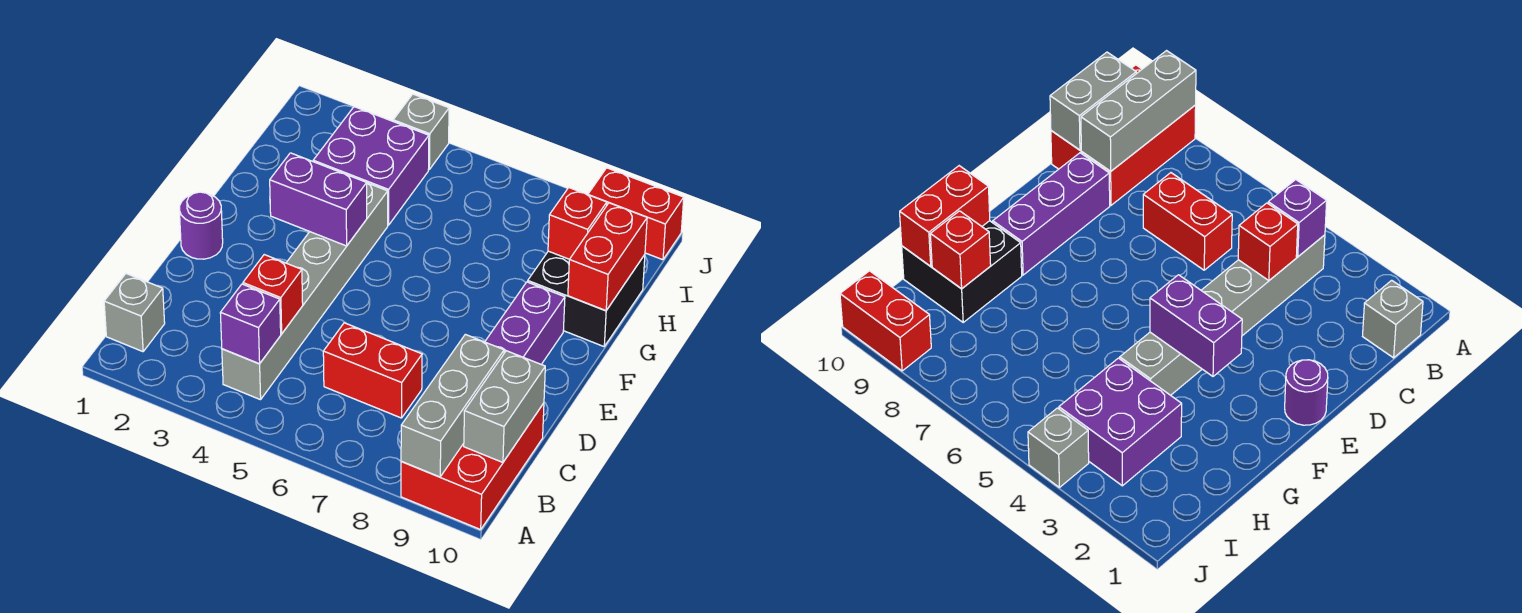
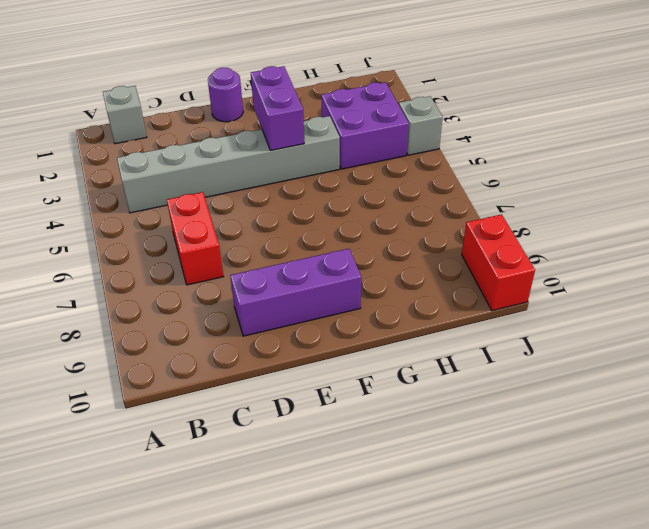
none -> red brick A9:C10 level 1
none -> black brick G9:H10 level 1
none -> grey brick A9:C9 level 2

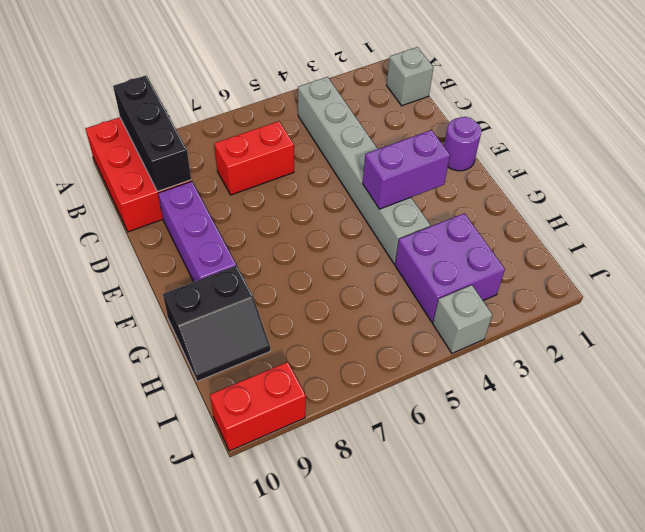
black brick A9:C9 level 2 -> grey brick A9:C9 level 2
black slope G9:H10 level 1 top G -> black brick G9:H10 level 1
none -> purple brick B4 level 2
none -> grey brick B10:C10 level 2
none -> red brick C4 level 2

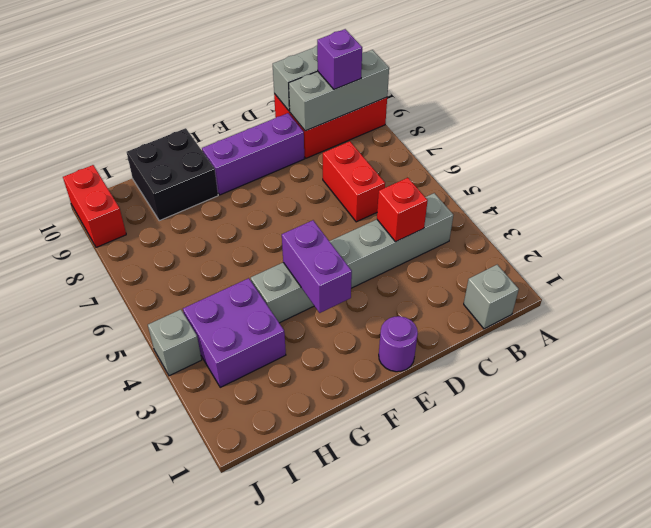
purple brick B9 level 3 -> purple brick B4 level 2
none -> red brick G10:H10 level 2
none -> red brick H9 level 2

